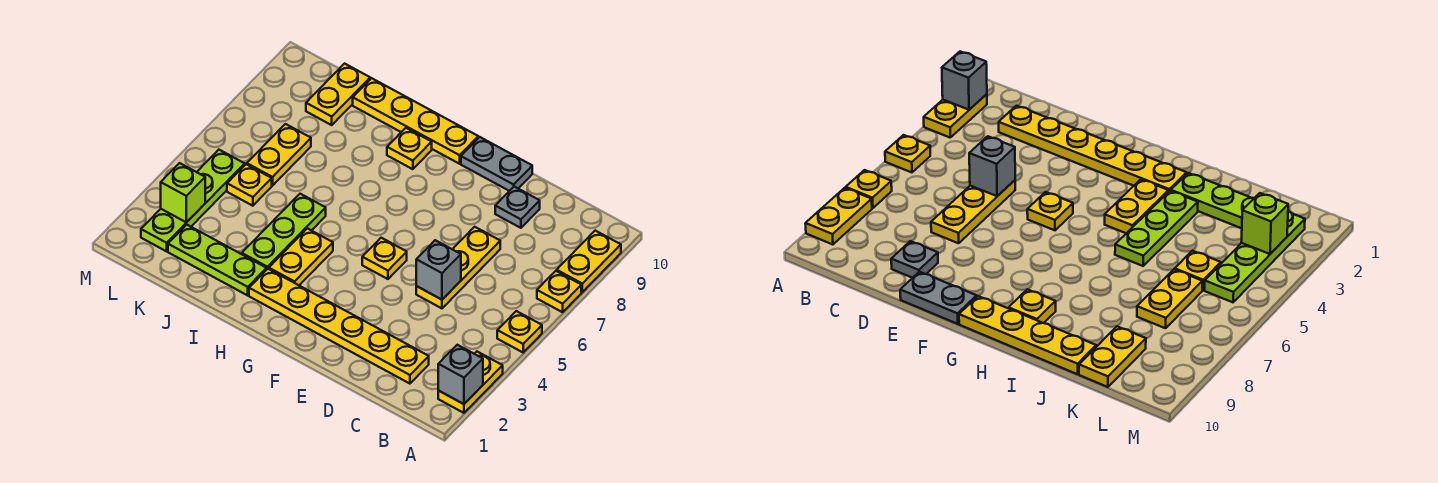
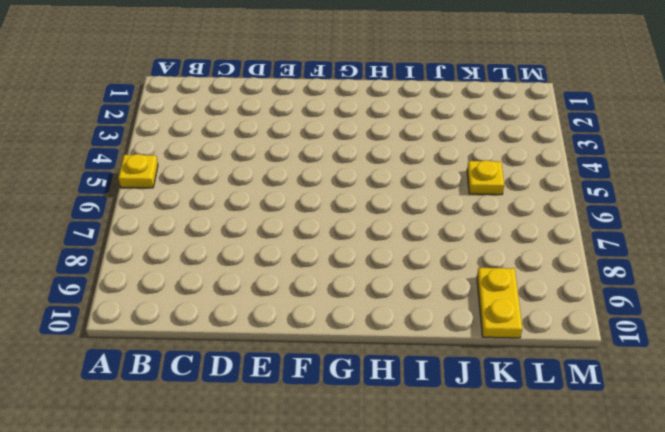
none -> yellow plate A2:A3 level 1
none -> yellow plate A7 level 1
none -> yellow plate A8:A9 level 1

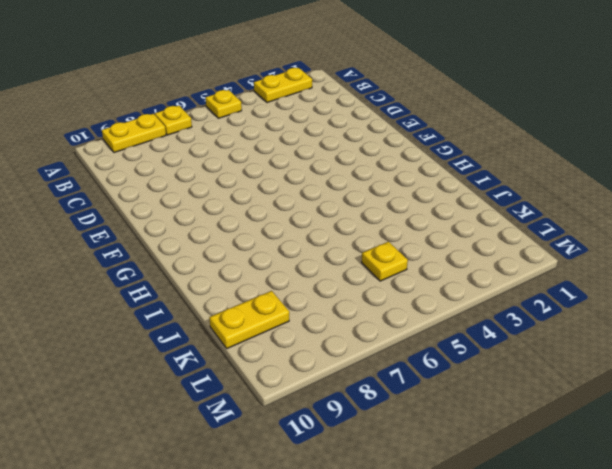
none -> yellow plate C2:H2 level 1
none -> yellow plate D5:D7 level 1
none -> grey plate D9 level 1

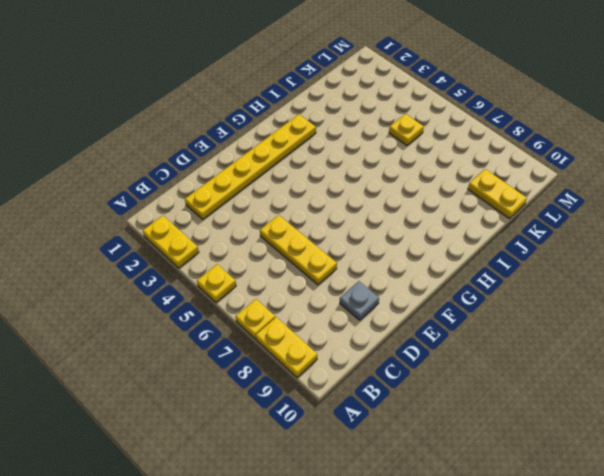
none -> grey plate E10:F10 level 1
none -> yellow plate F5 level 1
none -> yellow plate G10:J10 level 1

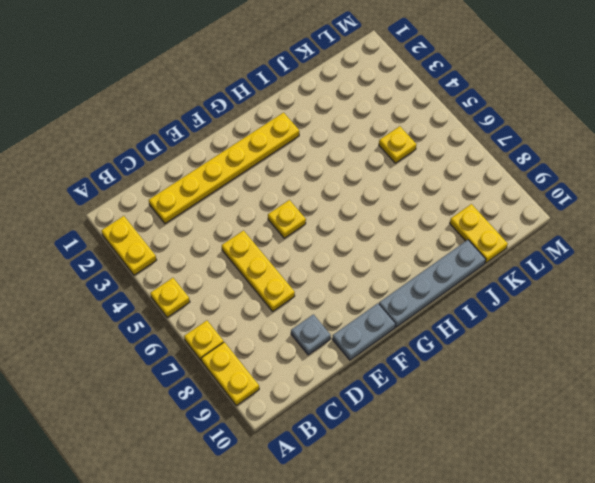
grey plate G10:J10 level 1 -> yellow plate G10:J10 level 1
none -> yellow plate H3:H4 level 1
none -> yellow plate H9 level 1
none -> lime plate I2:K2 level 1

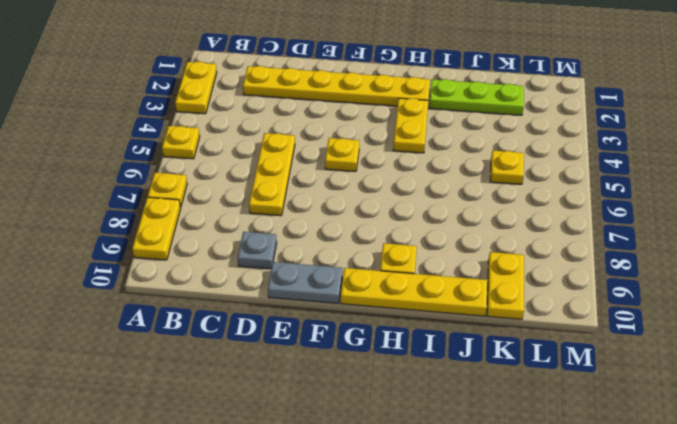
none -> lime plate I3:I5 level 1
none -> yellow plate K6:K7 level 1
none -> lime plate L2:L5 level 1

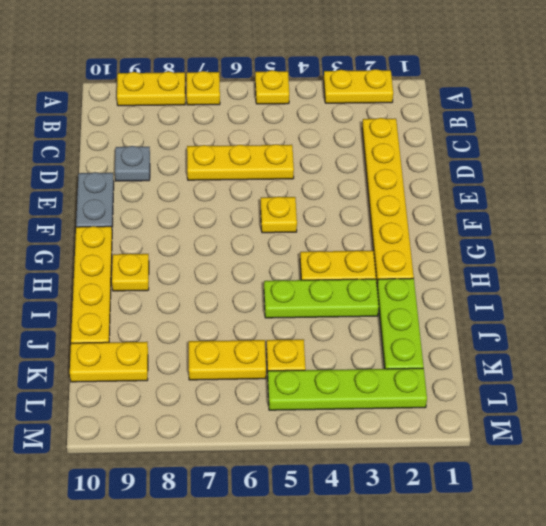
none -> grey brick A2 level 2
none -> grey brick D5 level 2
none -> lime brick L3 level 2

